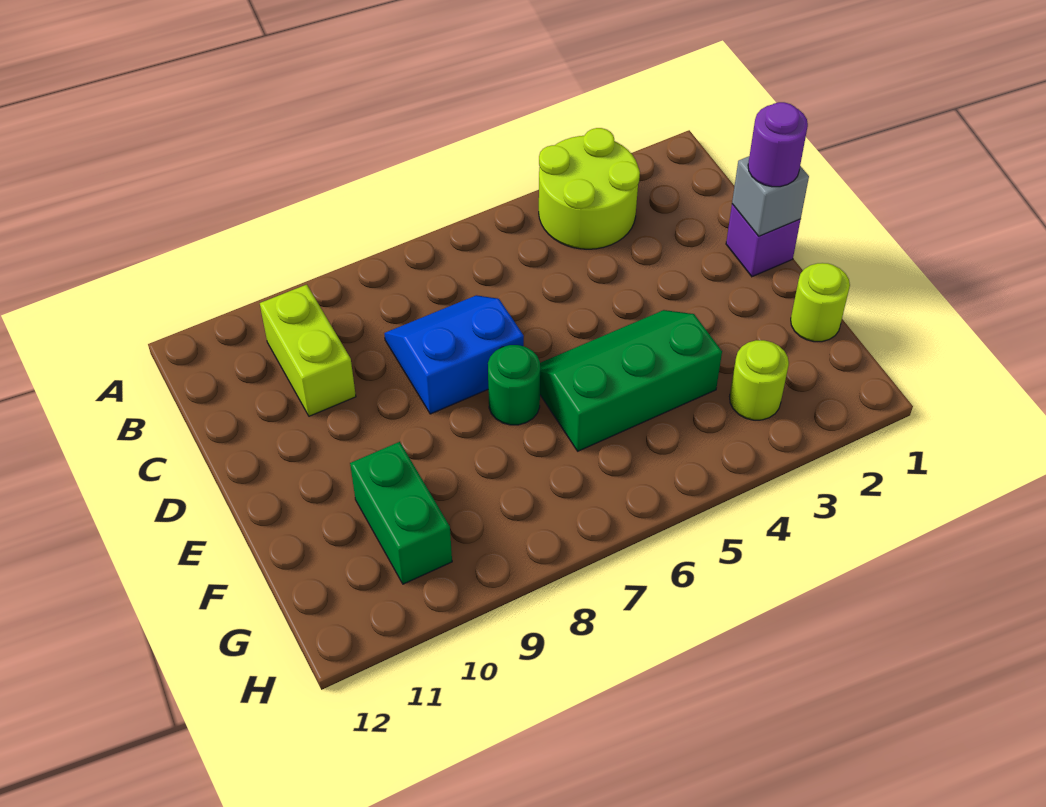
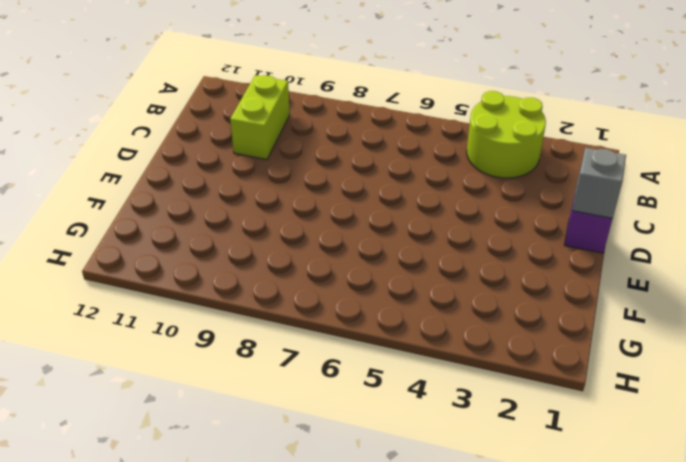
none -> blue slope C7:D8 level 1 top D
none -> green slope E4:F6 level 1 top F

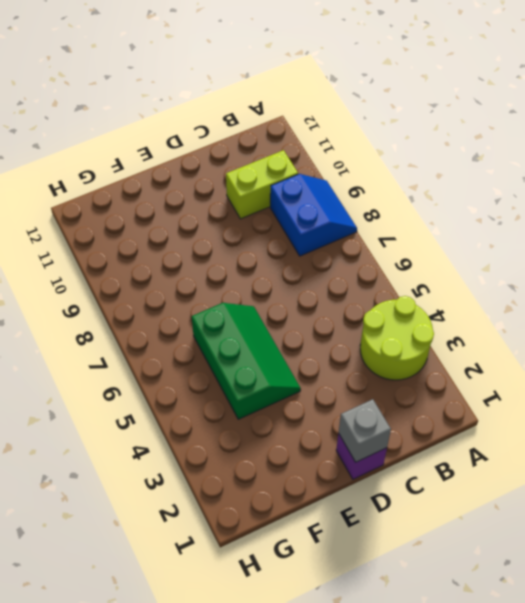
blue slope A8:B9 level 1 top B -> blue slope C7:D8 level 1 top D
none -> green round brick E7 level 1
none -> lime round brick F1 level 1

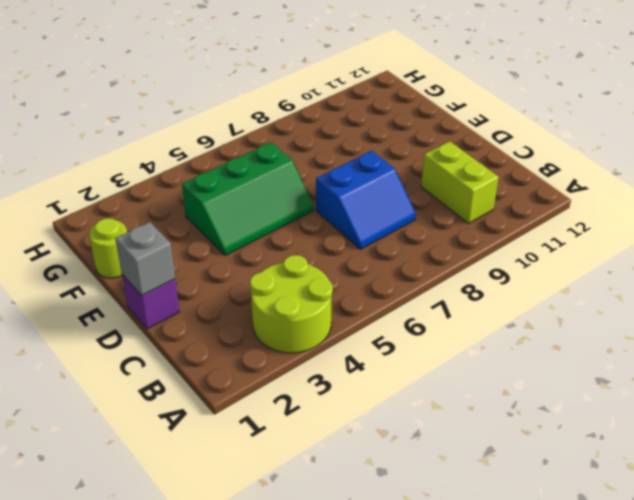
none -> green round brick E7 level 1
none -> green brick F10:G10 level 1

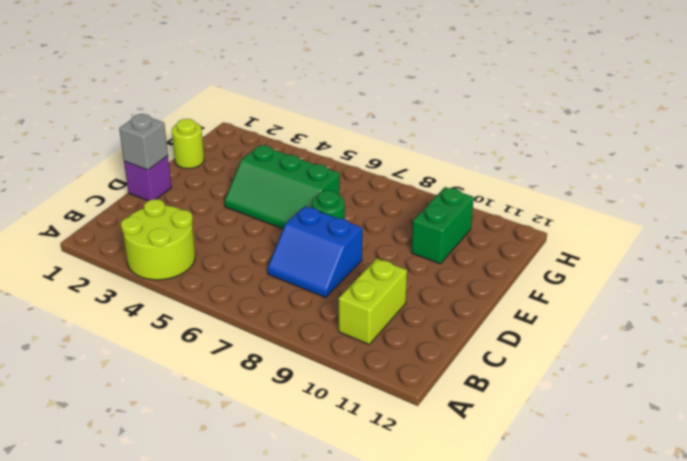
none -> lime round brick G3 level 1
none -> purple round brick D1 level 3

